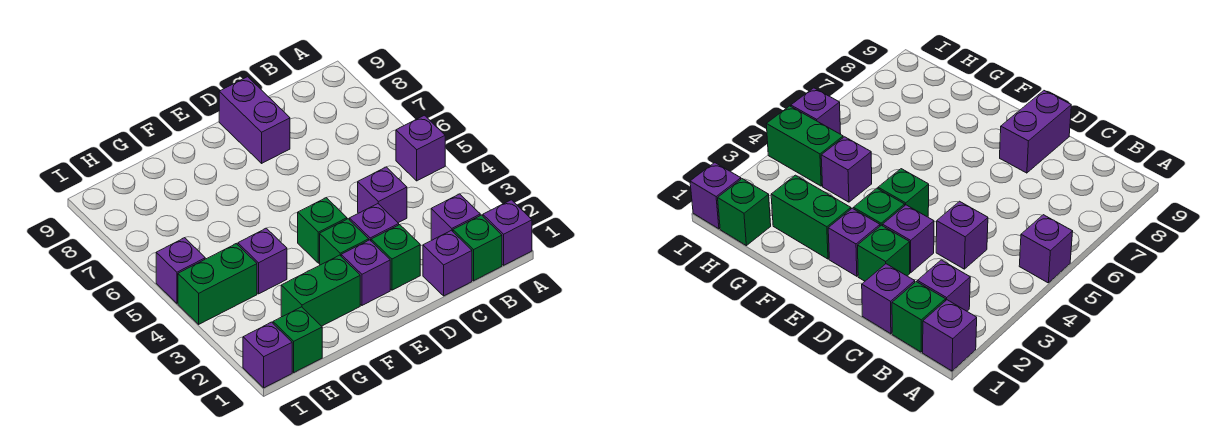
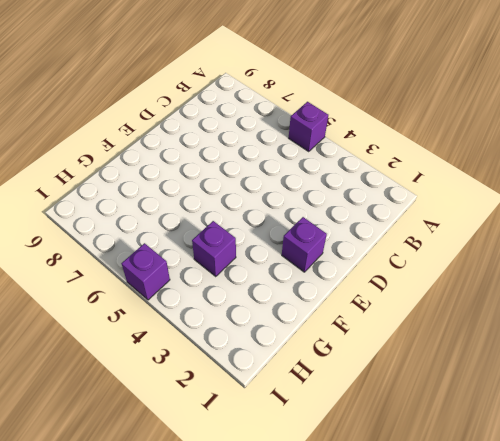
none -> purple brick A1 level 1
none -> green brick B1 level 1
none -> purple brick B2 level 1

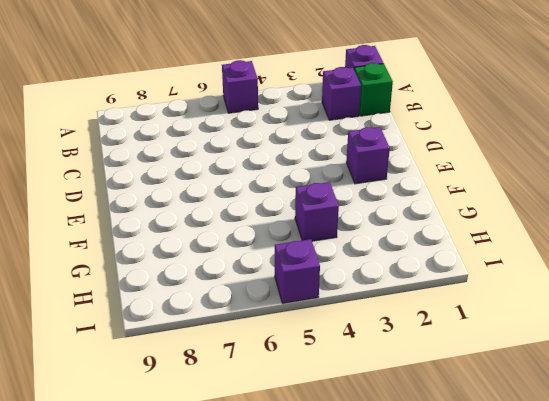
none -> purple brick C1 level 1
none -> purple brick C4 level 1
none -> green brick D2 level 1

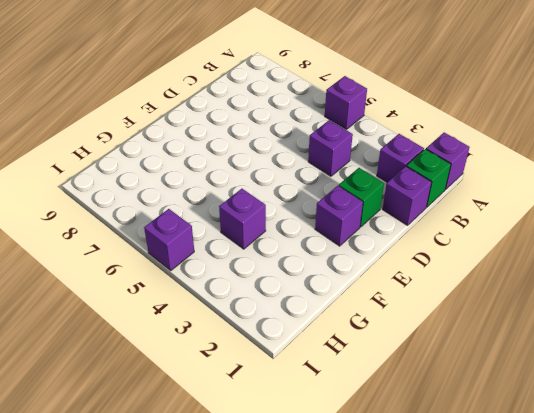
none -> purple brick D3 level 1
none -> purple brick D8:D9 level 1
none -> green brick E3 level 1

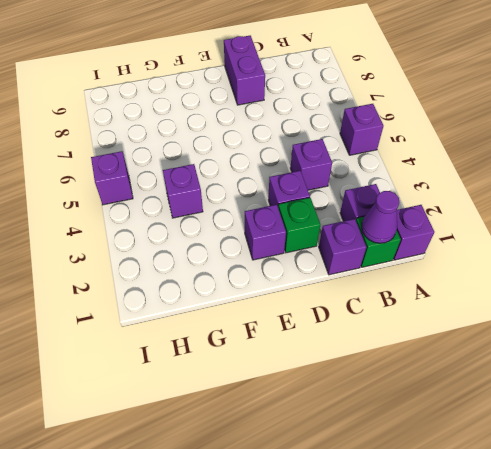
purple cone B1 level 2 -> none
none -> green brick E3 level 1
none -> green brick E4 level 1
none -> green brick F2:G2 level 1

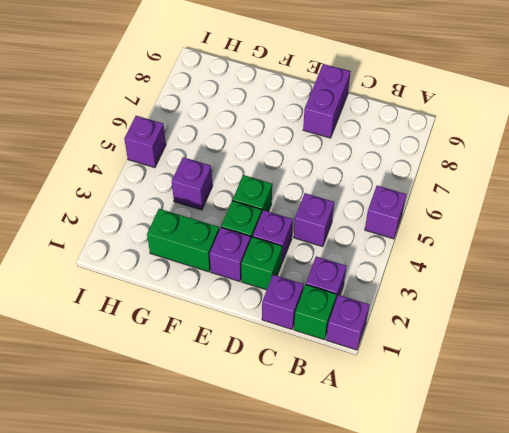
none -> green brick H1 level 1
none -> green brick H4:I4 level 1
none -> purple brick I1 level 1

